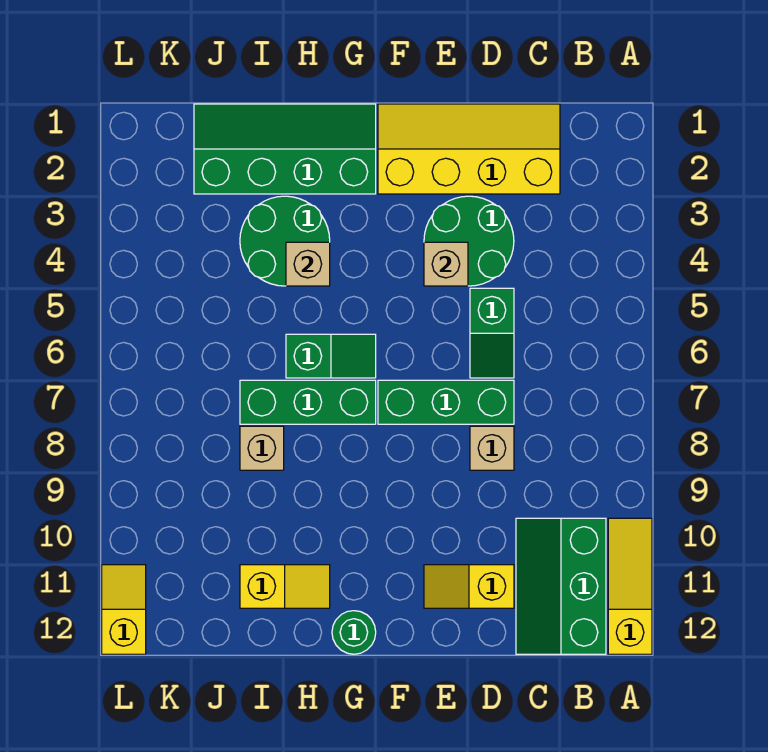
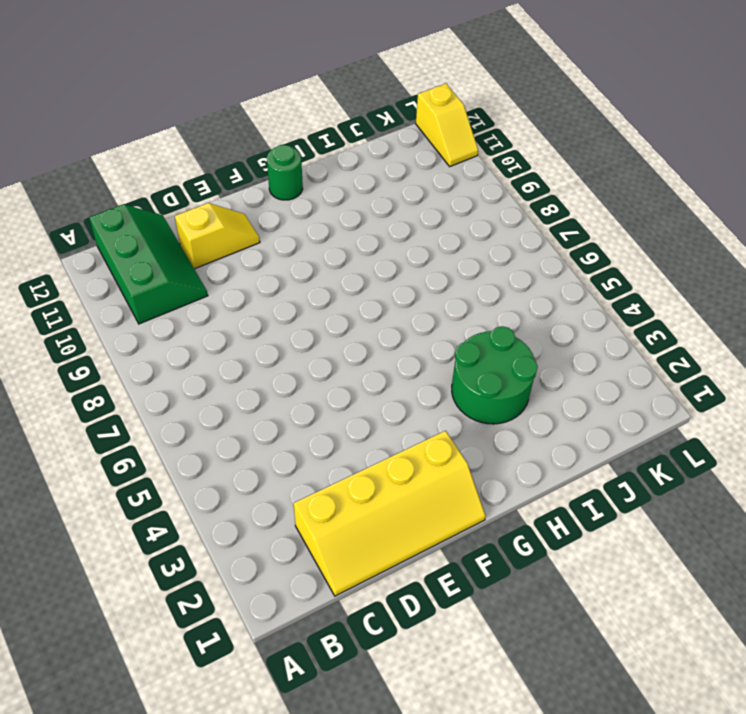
none -> yellow slope A10:A12 level 1 top 12
none -> green round brick D3:E4 level 1
none -> green slope D5:D6 level 1 top 5

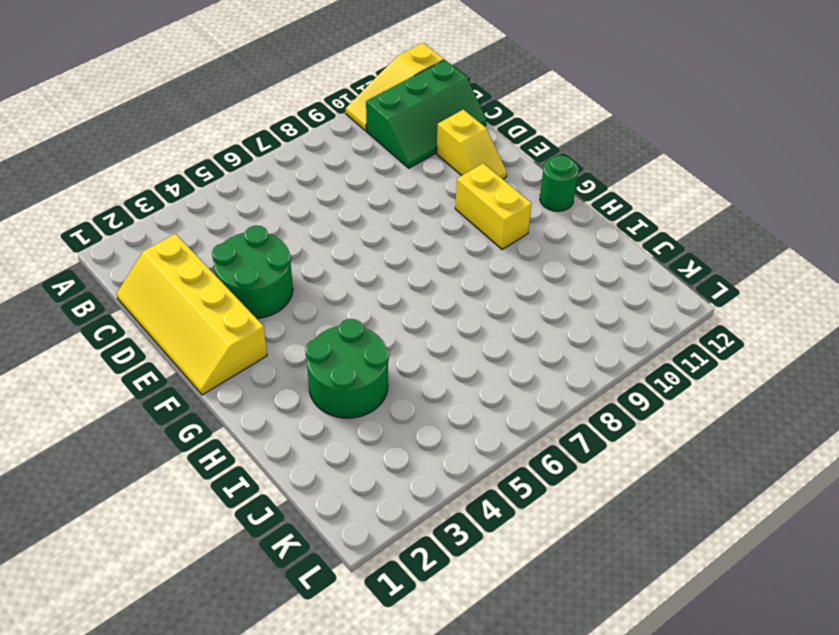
yellow brick F10:G10 level 1 -> none
none -> green slope D5:D6 level 1 top 5
none -> green brick D7:F7 level 1
none -> tan brick D8 level 1

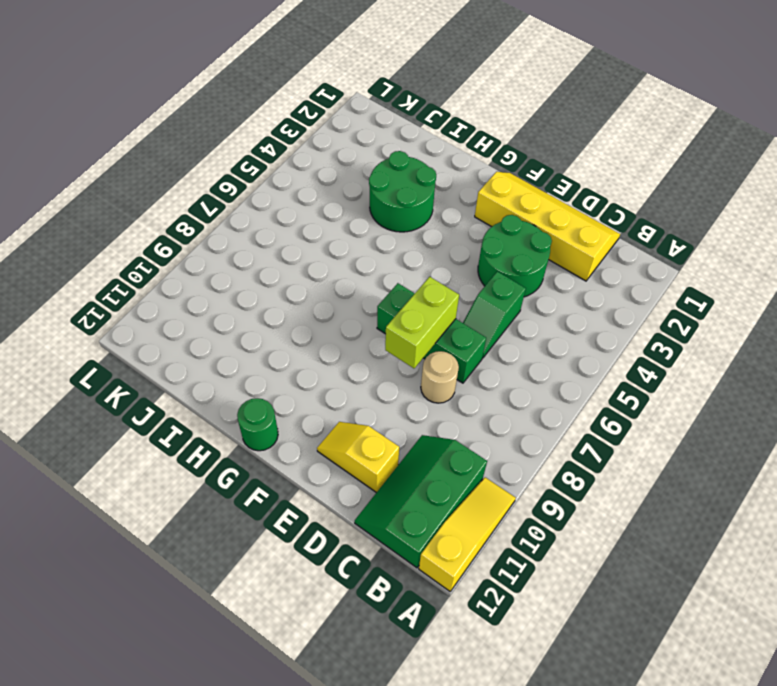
tan round brick D8 level 1 -> tan brick D8 level 1
lime brick E7:E8 level 2 -> none
none -> green slope G1:J2 level 1 top 2
none -> green slope G6:H6 level 1 top H
none -> green brick G7:I7 level 1

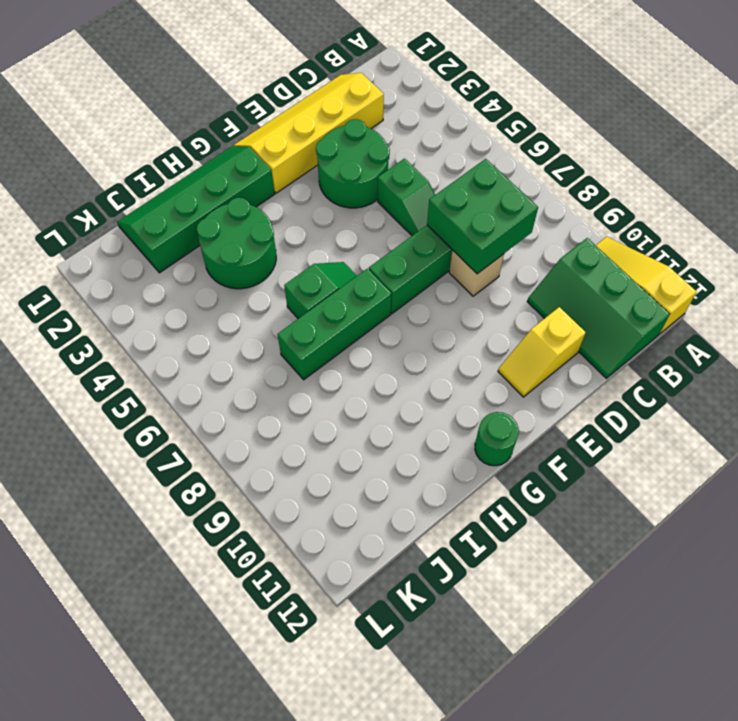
green brick C7:D8 level 2 -> none
none -> yellow slope H11:I11 level 1 top I
none -> tan brick I8 level 1
none -> yellow slope L11:L12 level 1 top 12

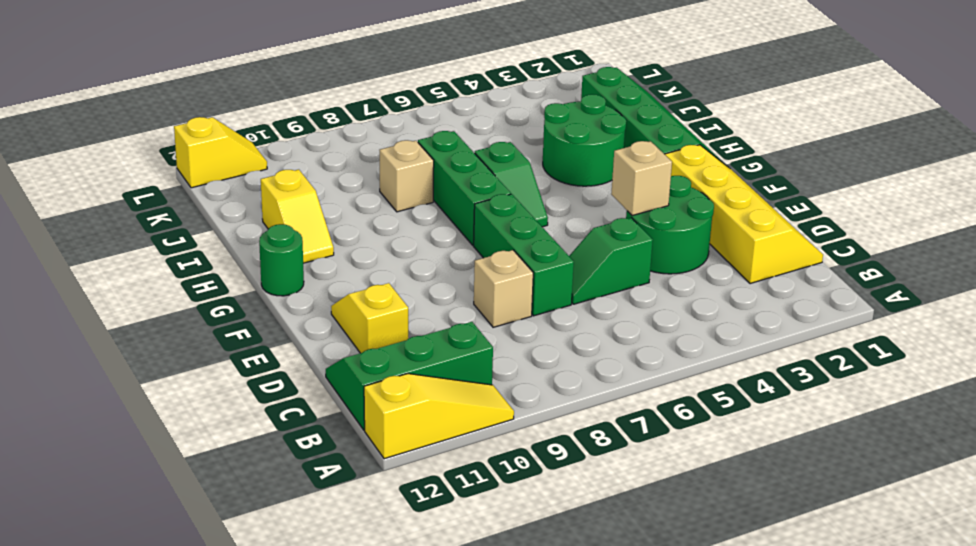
none -> tan brick H4 level 2

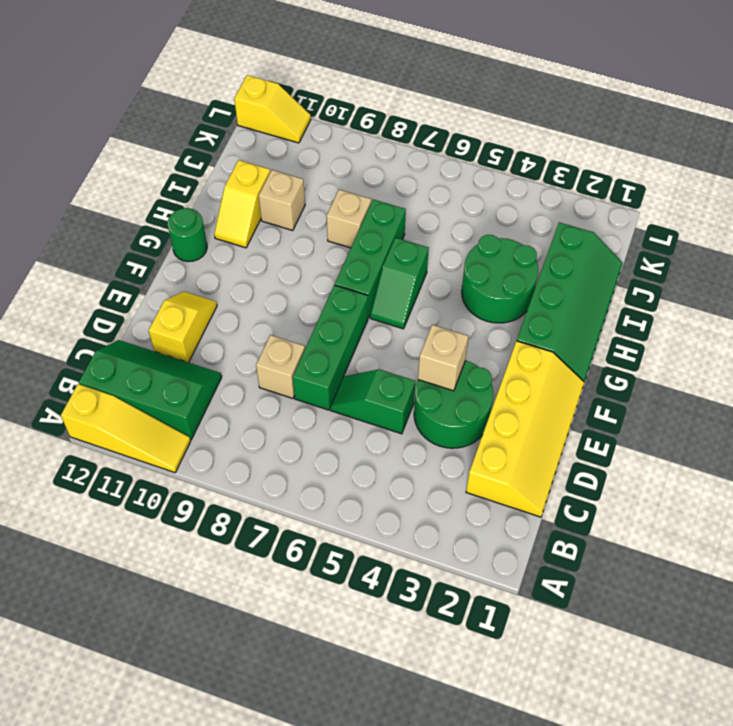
tan brick I10 level 1 -> tan brick H4 level 2

